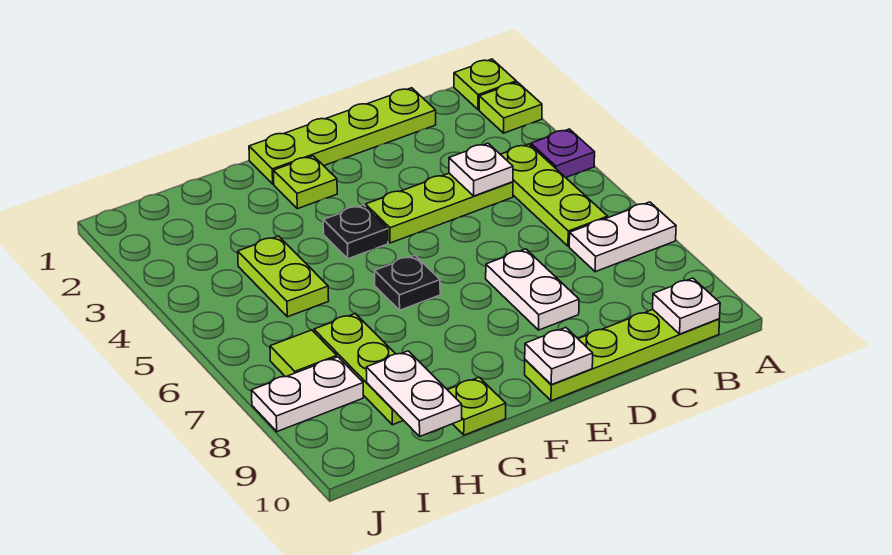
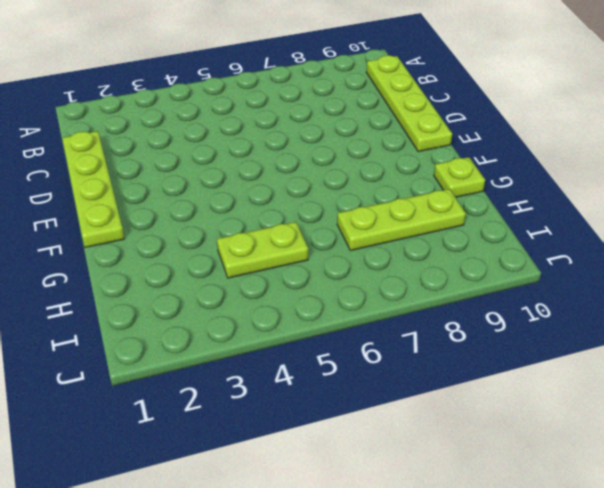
none -> lime plate A1 level 1
none -> lime plate A2 level 1
none -> purple plate A4 level 1

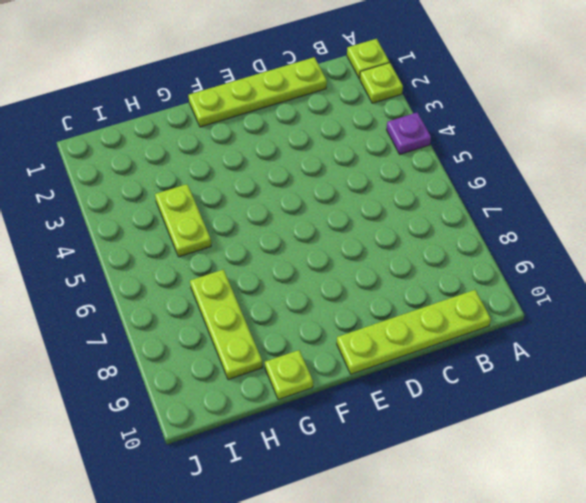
none -> white plate A7:B7 level 1
none -> lime plate B4:B6 level 1
none -> lime plate C4:E4 level 1

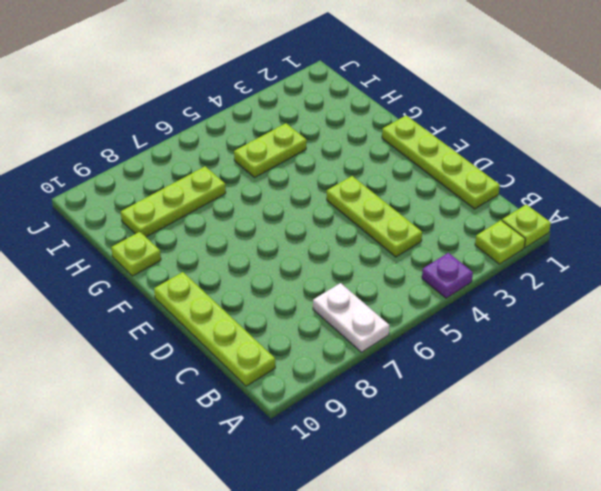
none -> lime plate B4:B6 level 1
none -> white plate D7:D8 level 1
none -> lime plate F2 level 1

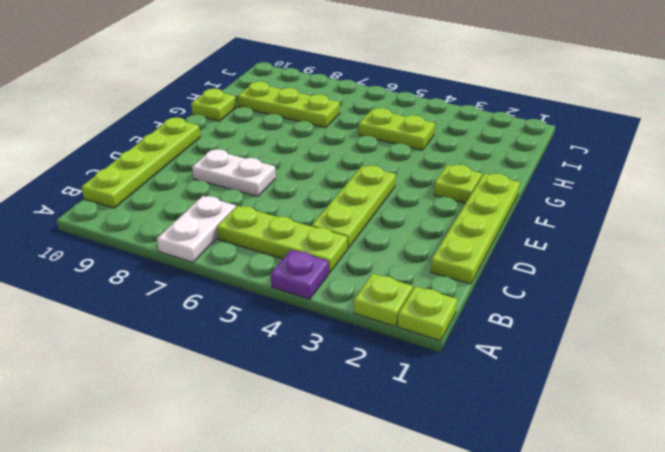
none -> black plate F4 level 1
none -> black plate F6 level 1
none -> lime tile I7 level 1

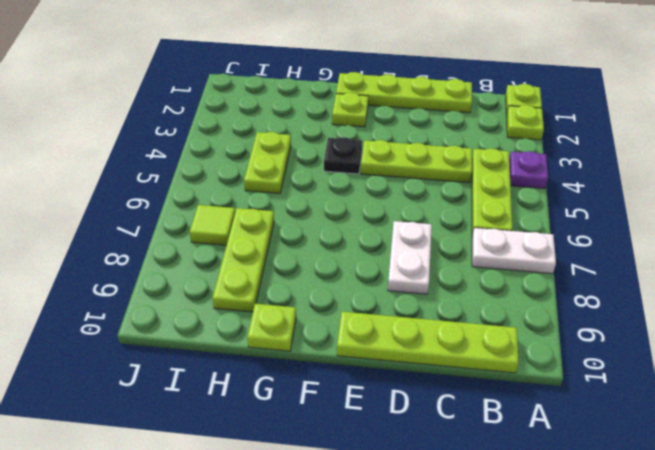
none -> black plate F6 level 1
none -> white plate I8:J8 level 1
none -> white plate B10 level 2

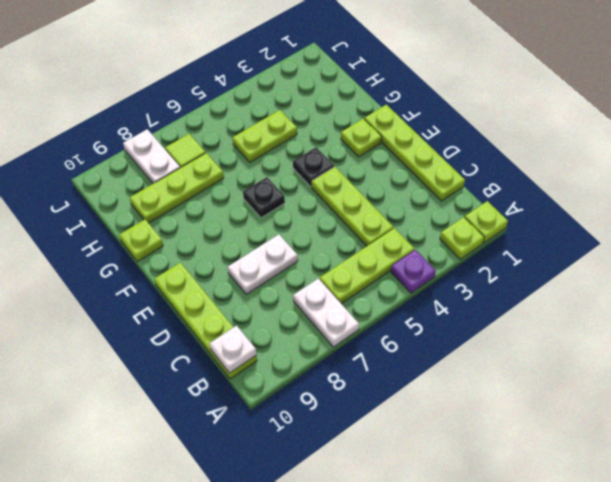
none -> white plate C4 level 2
none -> white plate E10 level 2
none -> white plate H9:H10 level 2

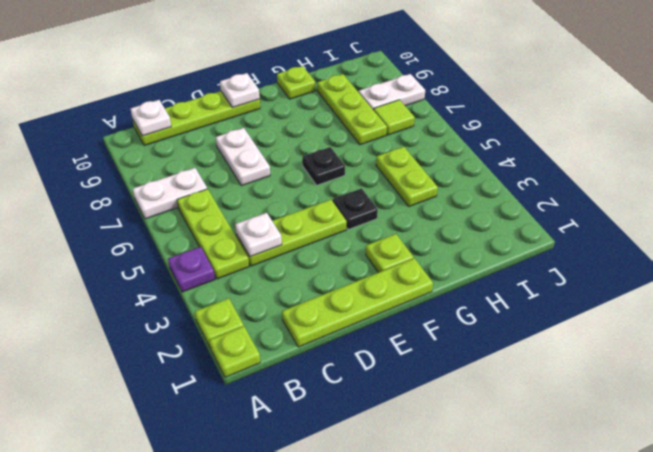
none -> white plate H9:H10 level 2

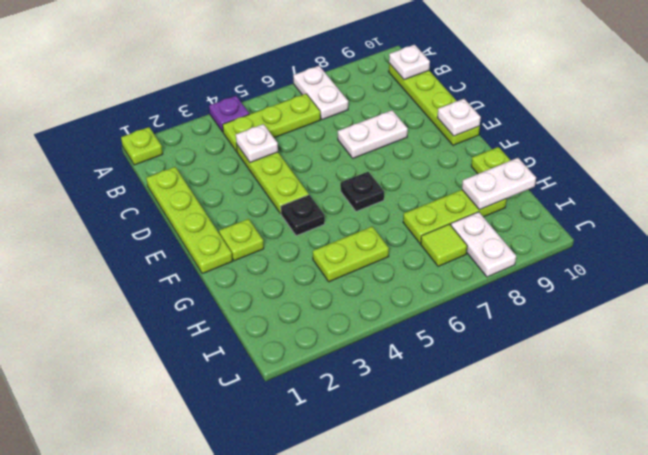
none -> lime plate A2 level 1

